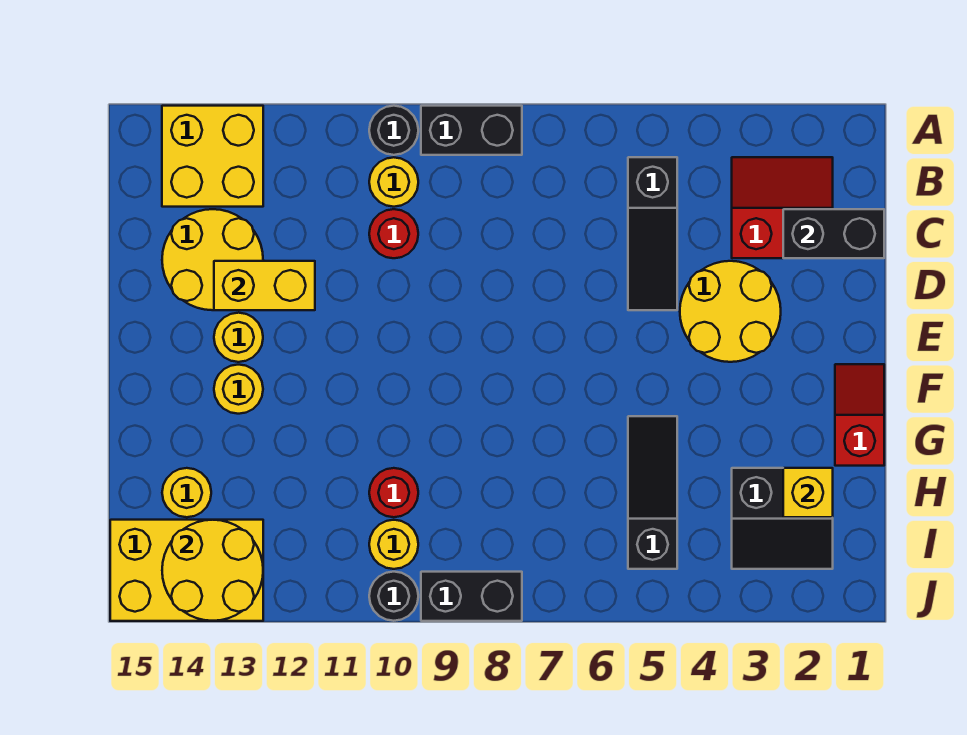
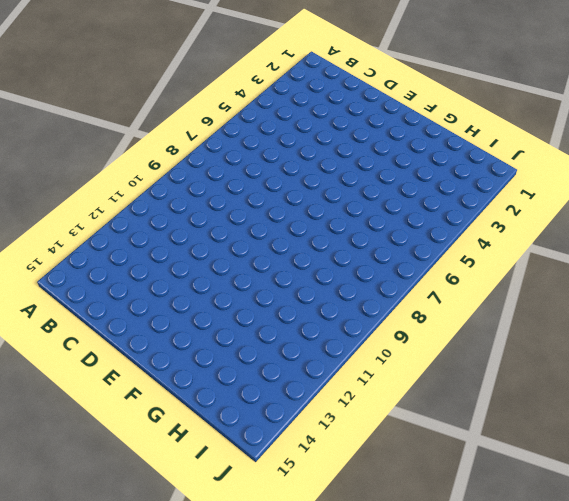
none -> black brick A8:A9 level 1
none -> black round brick A10 level 1
none -> yellow brick A13:B14 level 1

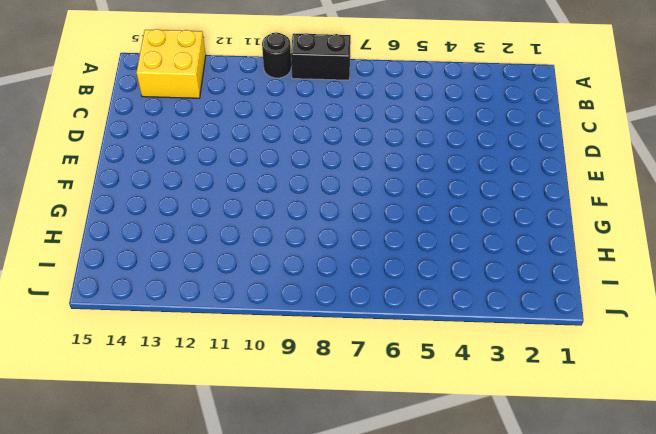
none -> red slope B2:C3 level 1 top C
none -> black slope B5:D5 level 1 top B
none -> yellow round brick B10 level 1

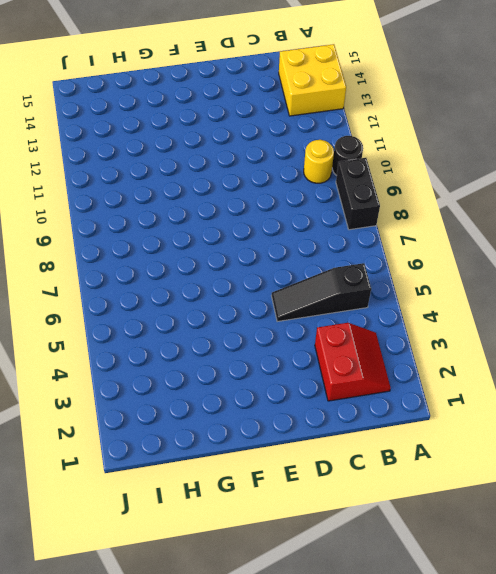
none -> red round brick C10 level 1
none -> yellow round brick C13:D14 level 1
none -> yellow round brick D3:E4 level 1

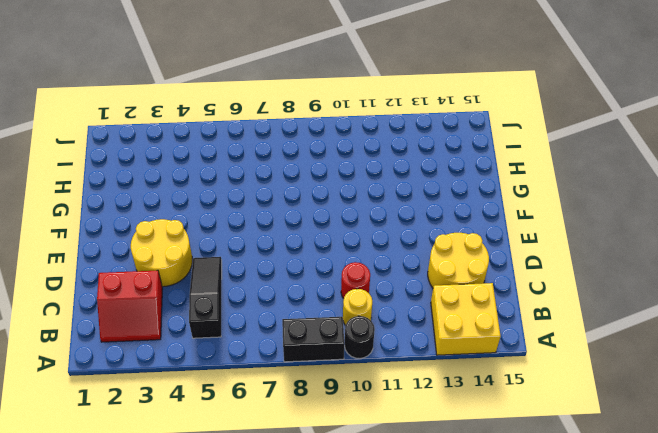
none -> yellow round brick E13 level 1
none -> red slope F1:G1 level 1 top G
none -> yellow round brick F13 level 1

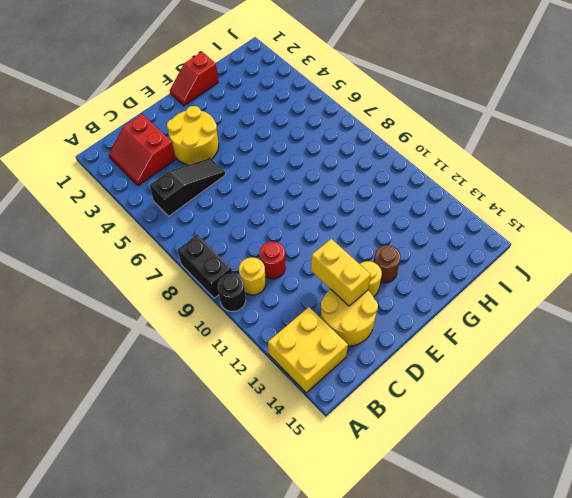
brown round brick F13 level 1 -> yellow round brick F13 level 1
none -> black slope G5:I5 level 1 top I
none -> black slope H2:I3 level 1 top H
none -> red round brick H10 level 1

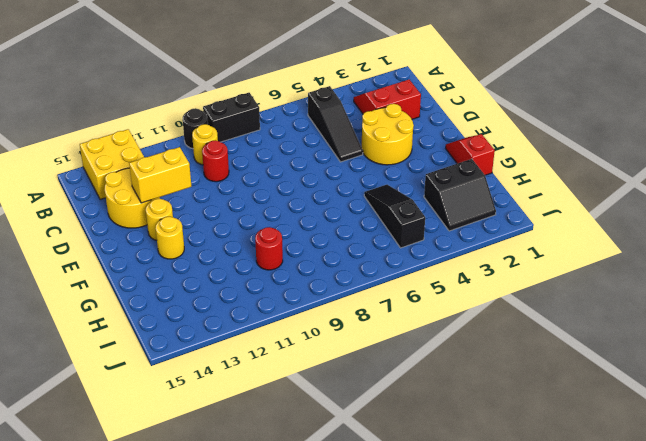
none -> yellow round brick H14 level 1
none -> yellow round brick I10 level 1
none -> yellow brick I13:J15 level 1

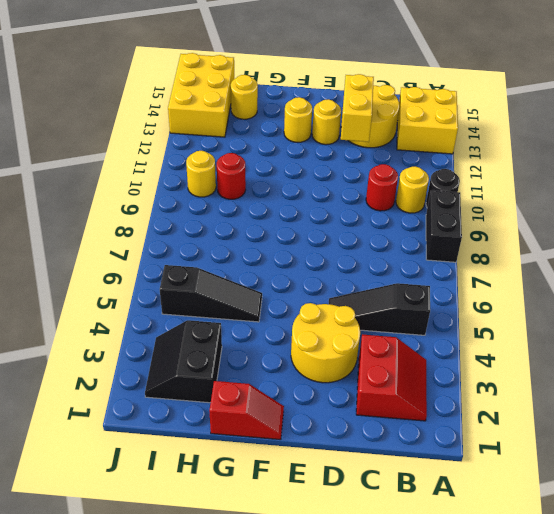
none -> black brick J8:J9 level 1
none -> black round brick J10 level 1
none -> black brick C1:C2 level 2

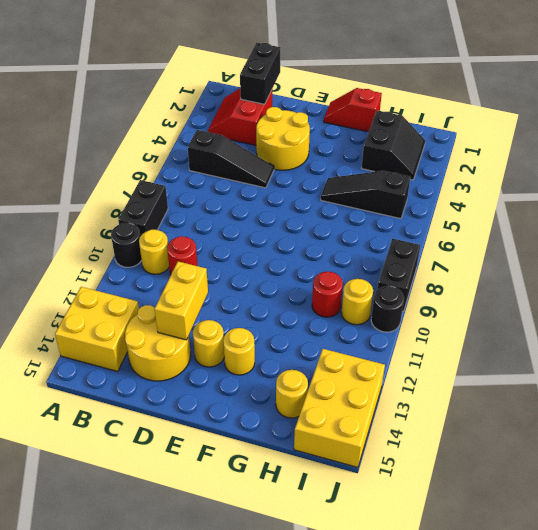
none -> yellow brick H2 level 2
none -> yellow round brick I13:J14 level 2

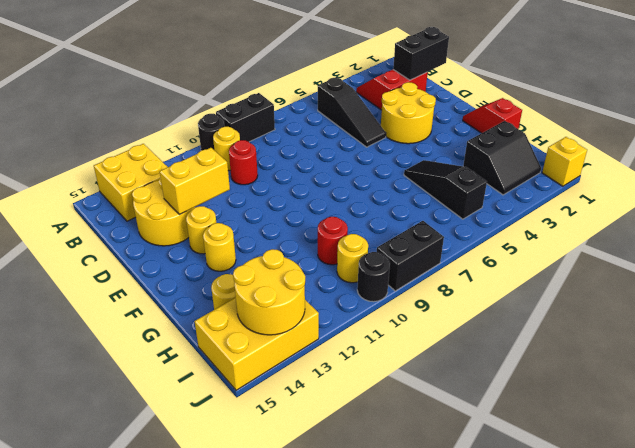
yellow brick J1 level 1 -> yellow brick H2 level 2

